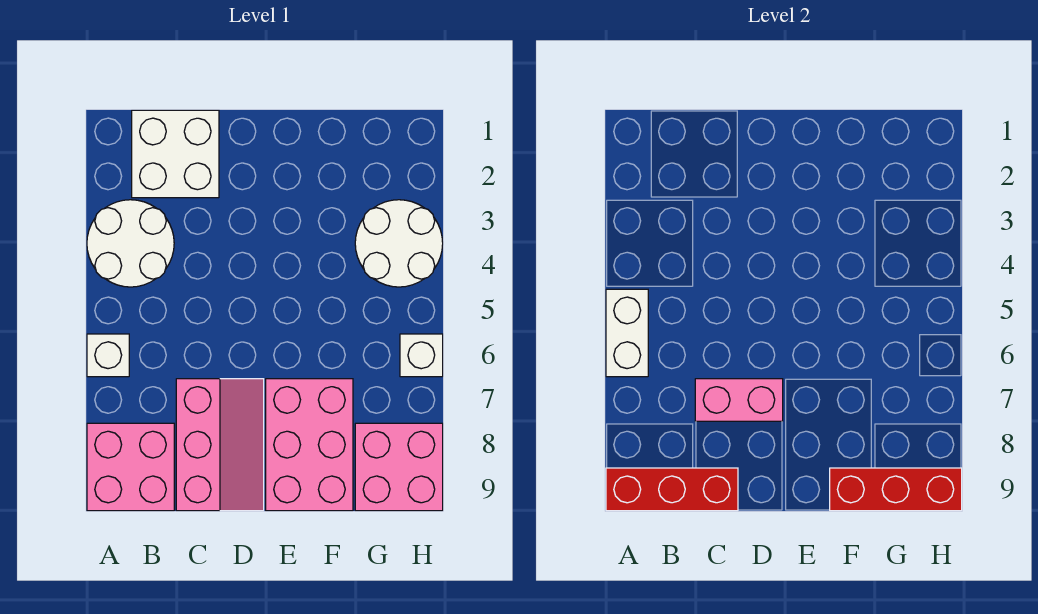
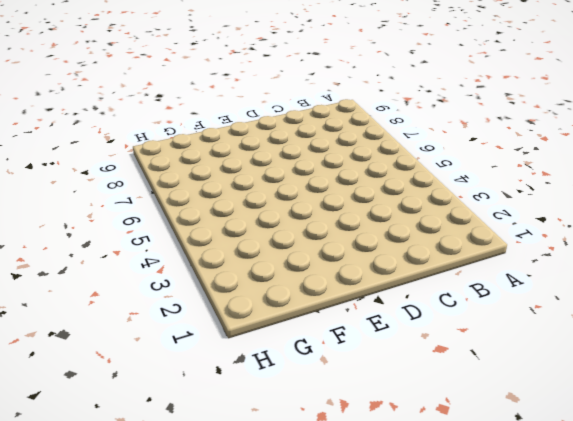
none -> white round brick A3:B4 level 1
none -> white brick A6 level 1
none -> pink brick A8:B9 level 1

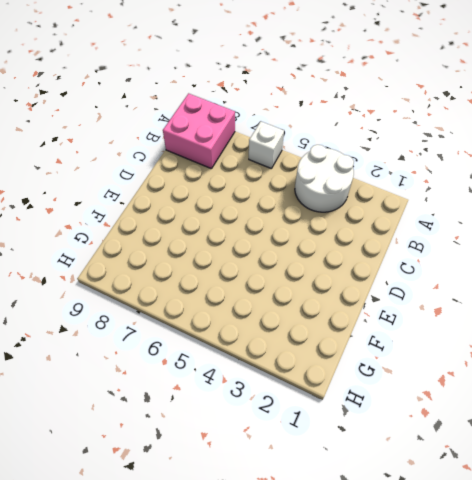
none -> white brick B1:C2 level 1
none -> pink slope C7:D9 level 1 top C
none -> pink brick E7:F9 level 1

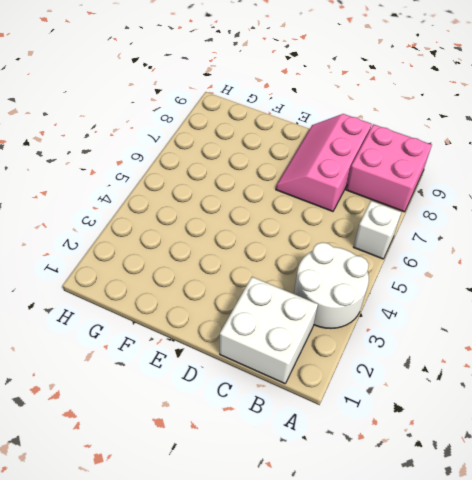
none -> pink brick E7:F9 level 1
none -> white round brick G3:H4 level 1
none -> pink brick G8:H9 level 1

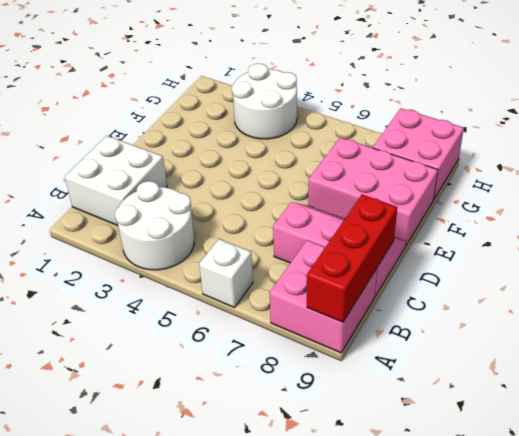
none -> white brick H6 level 1
none -> white brick A5:A6 level 2
none -> pink brick C7:D7 level 2

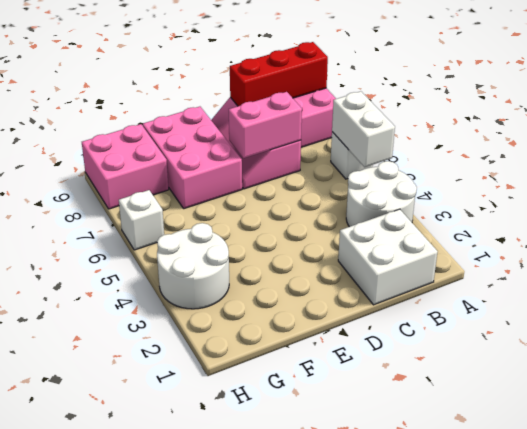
none -> red brick F9:H9 level 2

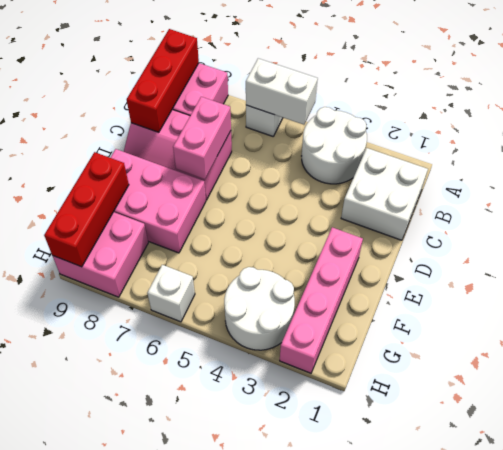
pink brick E2:H2 level 1 -> none

